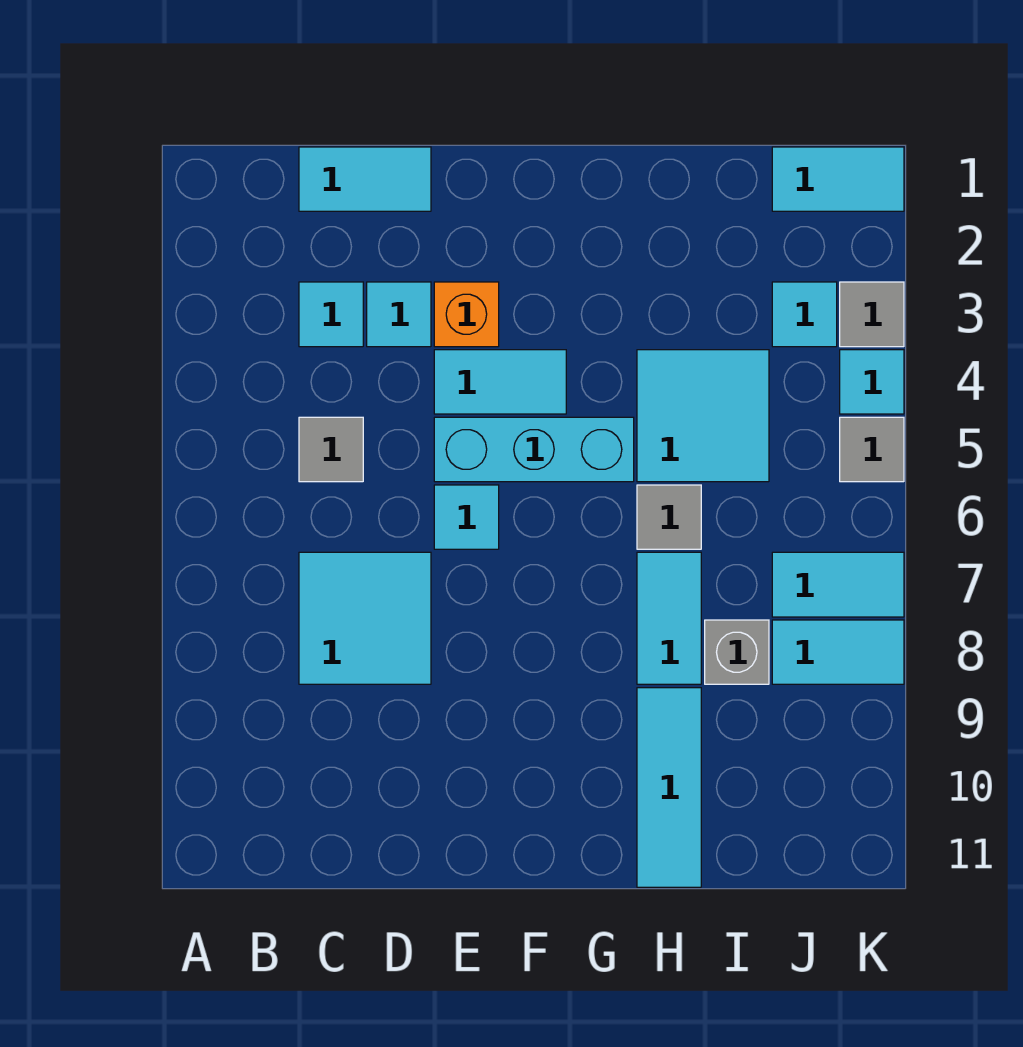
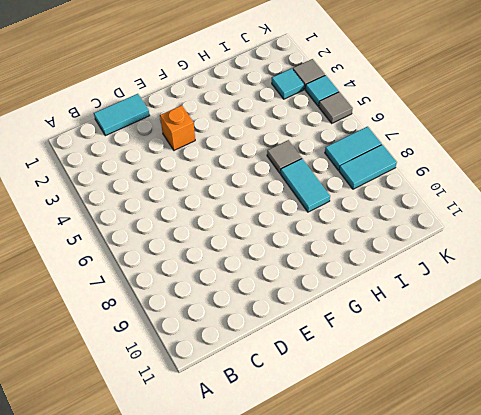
none -> cyan tile C3 level 1
none -> grey tile C5 level 1
none -> cyan tile C7:D8 level 1

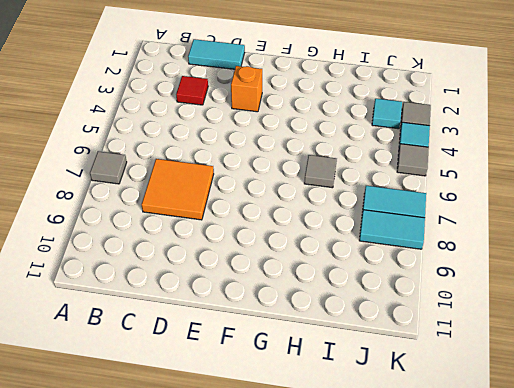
grey tile A7 level 1 -> grey tile C5 level 1
red tile C3 level 1 -> cyan tile C3 level 1
orange tile C7:D8 level 1 -> cyan tile C7:D8 level 1
none -> cyan tile D3 level 1
none -> cyan tile E4:F4 level 1
none -> cyan brick E5:G5 level 1

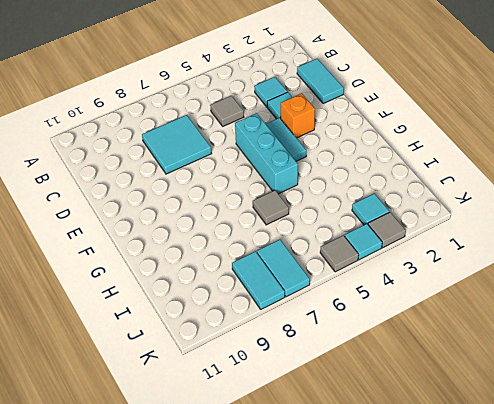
none -> cyan tile E6 level 1
none -> cyan tile H4:I5 level 1
none -> cyan tile H7:H8 level 1

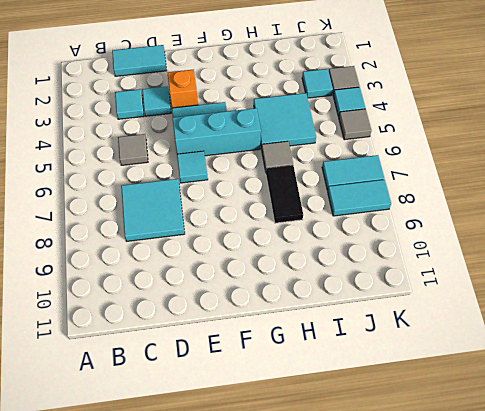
black tile H7:H8 level 1 -> cyan tile H7:H8 level 1
none -> cyan tile H9:H11 level 1
none -> grey brick I8 level 1
none -> cyan tile J1:K1 level 1

